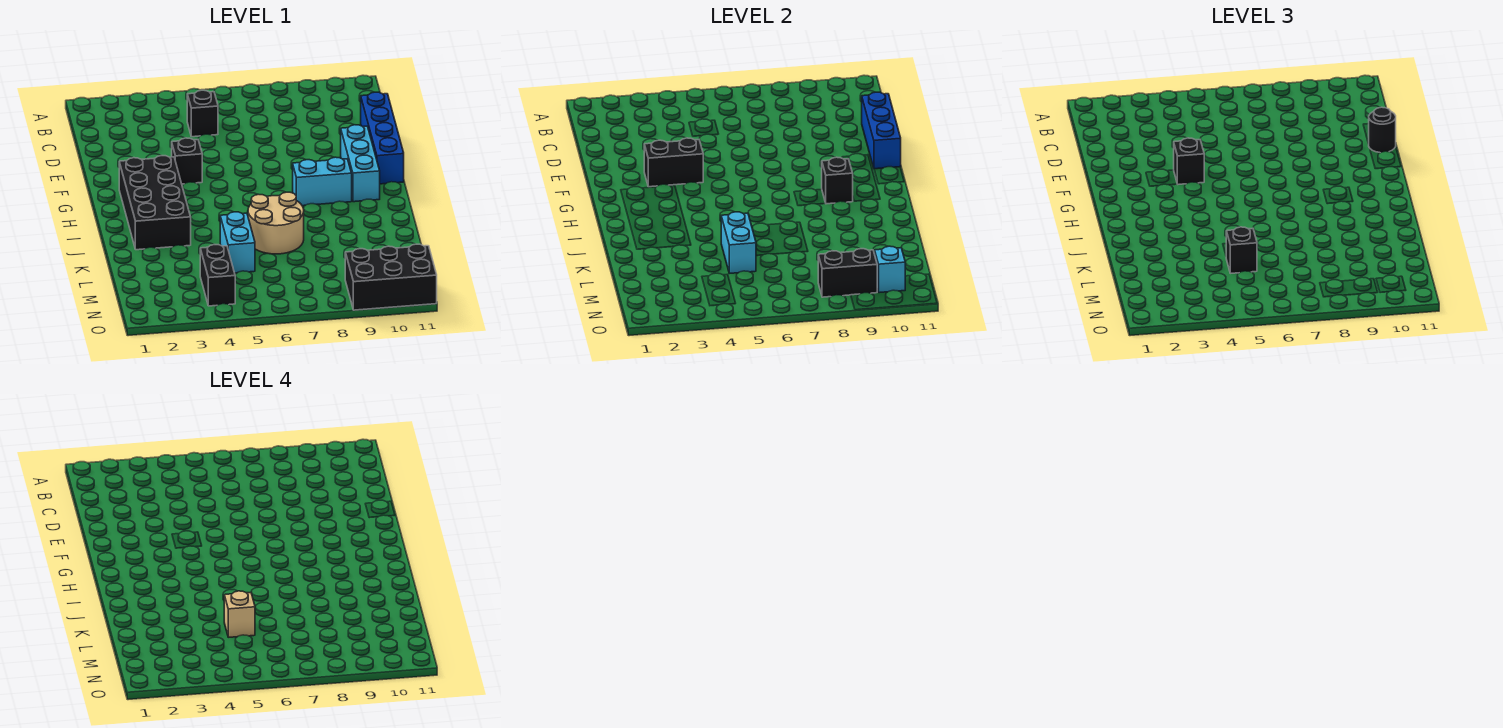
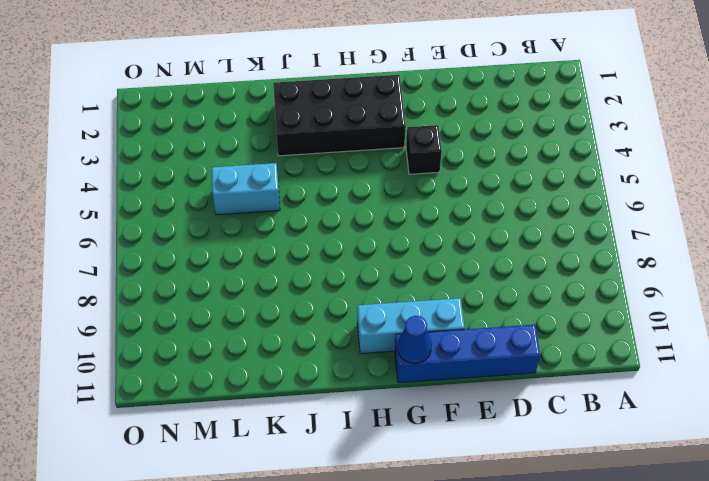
blue cone G11 level 2 -> none
none -> black brick C5 level 1
none -> cyan brick H8:H9 level 1
none -> tan round brick J6:K7 level 1

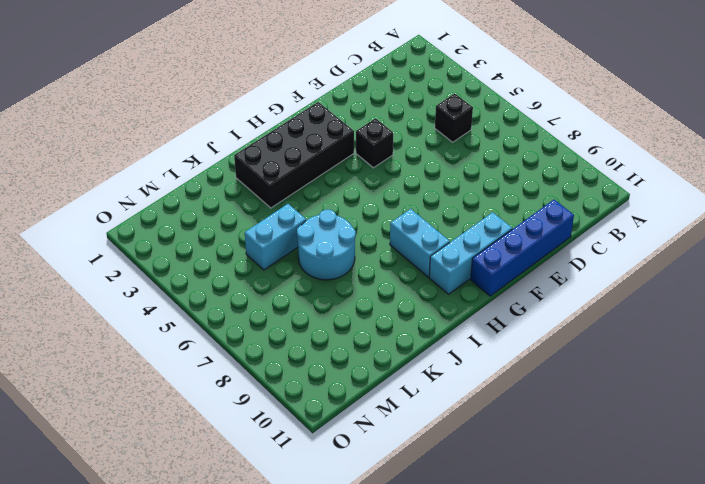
cyan round brick J6:K7 level 1 -> tan round brick J6:K7 level 1
none -> black brick M4:N4 level 1
none -> black brick N9:O11 level 1
none -> blue brick D11:F11 level 2

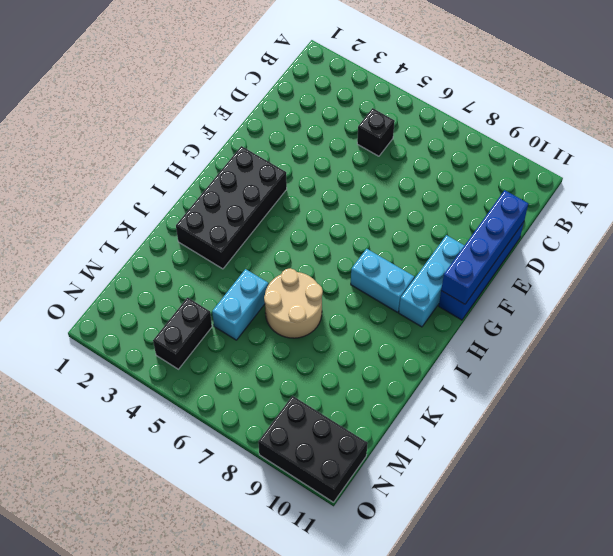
blue brick D11:G11 level 2 -> blue brick D11:F11 level 2
none -> black brick F4 level 1
none -> black brick F3:F4 level 2
none -> black brick H9 level 2

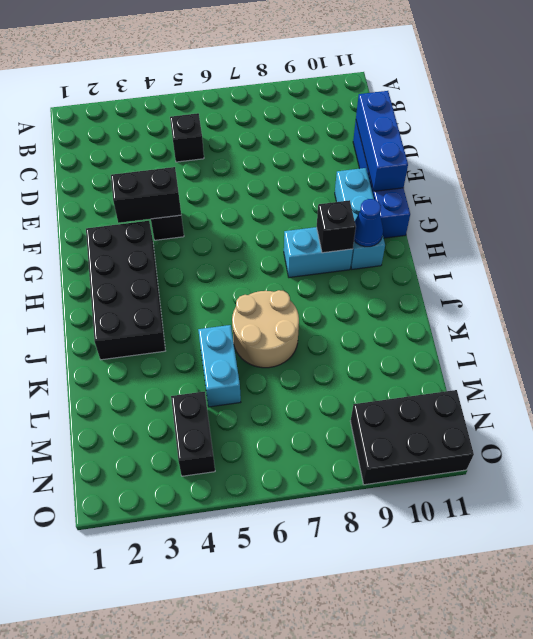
blue cone H10 level 2 -> none
none -> cyan brick K5:L5 level 2
none -> black brick N8:N9 level 2
none -> cyan brick N10 level 2

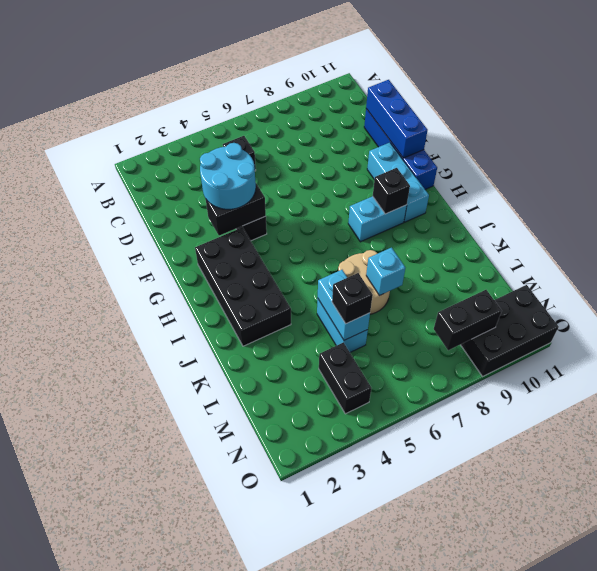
cyan round brick E3:F4 level 3 -> black brick F4 level 3
cyan brick K7 level 2 -> cyan brick N10 level 2
none -> black round brick E11 level 3
none -> tan brick L5 level 4

